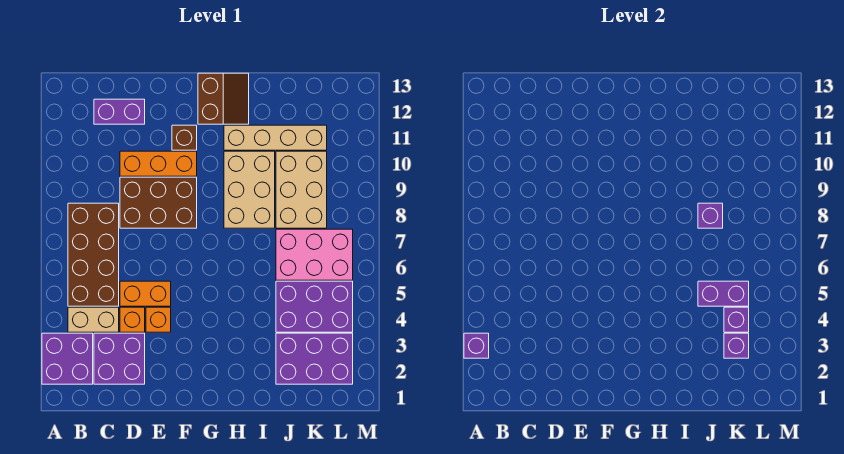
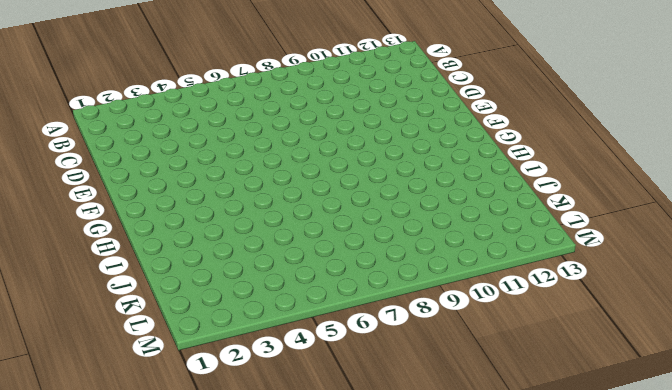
none -> purple brick A2:B3 level 1
none -> tan brick B4:C4 level 1
none -> brown brick B5:C8 level 1

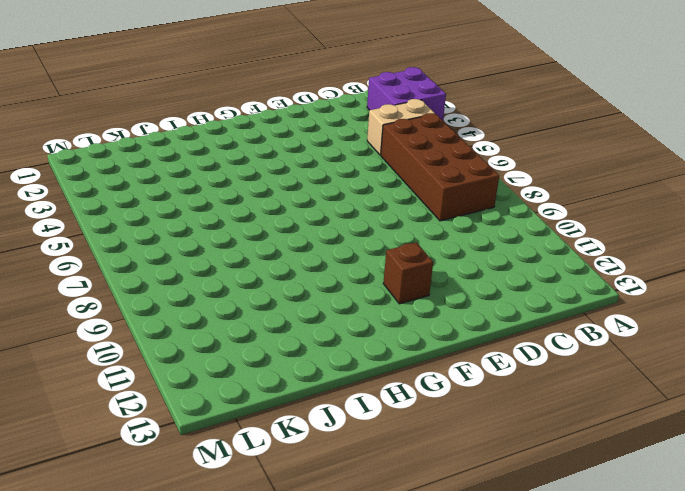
none -> purple brick C2:D3 level 1
none -> purple brick C12:D12 level 1
none -> orange brick D4 level 1

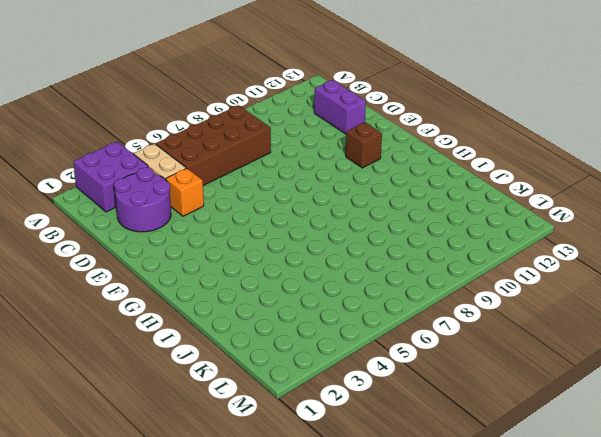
purple round brick C2:D3 level 1 -> purple brick C2:D3 level 1
none -> orange brick D5:E5 level 1
none -> brown brick D8:F9 level 1
none -> orange brick D10:F10 level 1

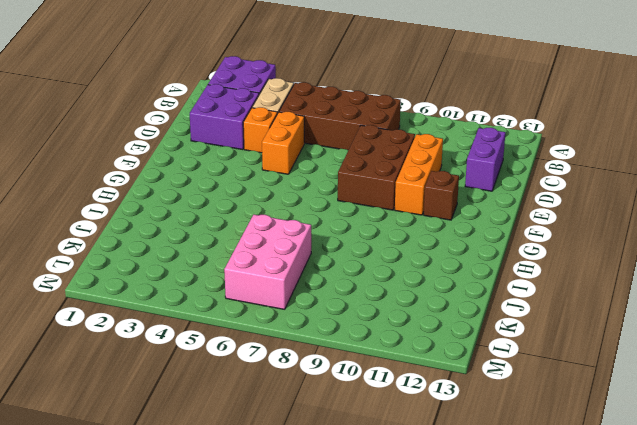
none -> orange brick E4 level 1
none -> brown slope G12:H13 level 1 top G
none -> tan brick H8:I10 level 1

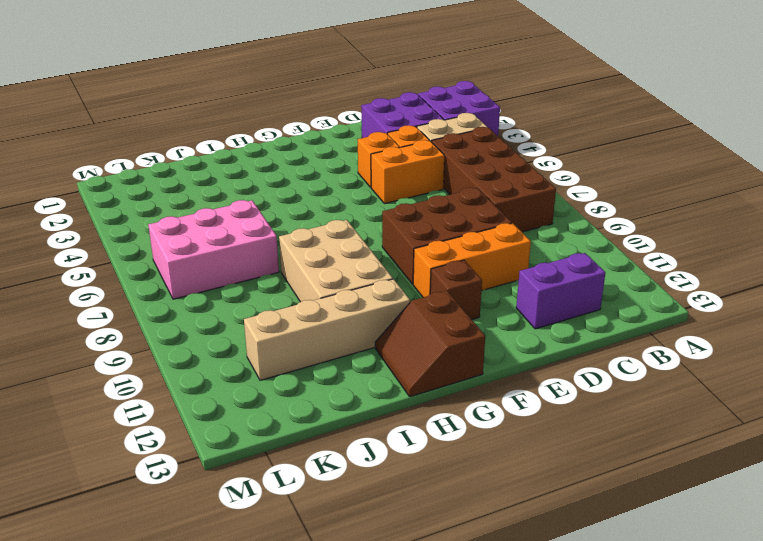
none -> purple brick J2:L3 level 1
none -> purple brick J4:L5 level 1
none -> tan brick J8:K10 level 1

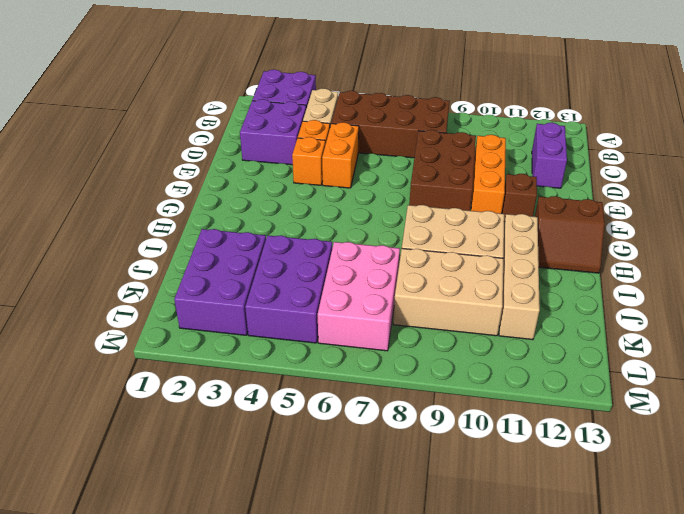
none -> purple brick A3 level 2
none -> purple brick J5:K5 level 2
none -> purple brick J8 level 2

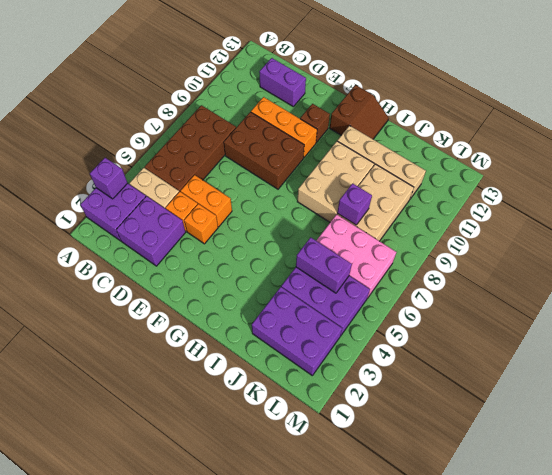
none -> purple brick K3 level 2
none -> purple brick K4 level 2

